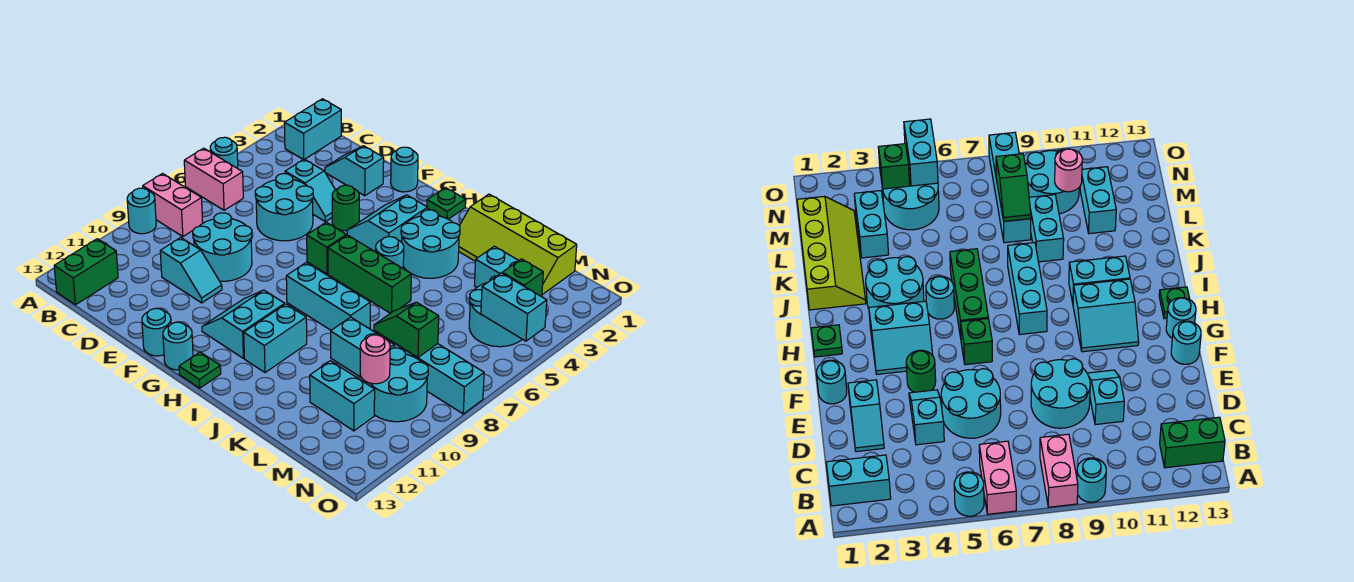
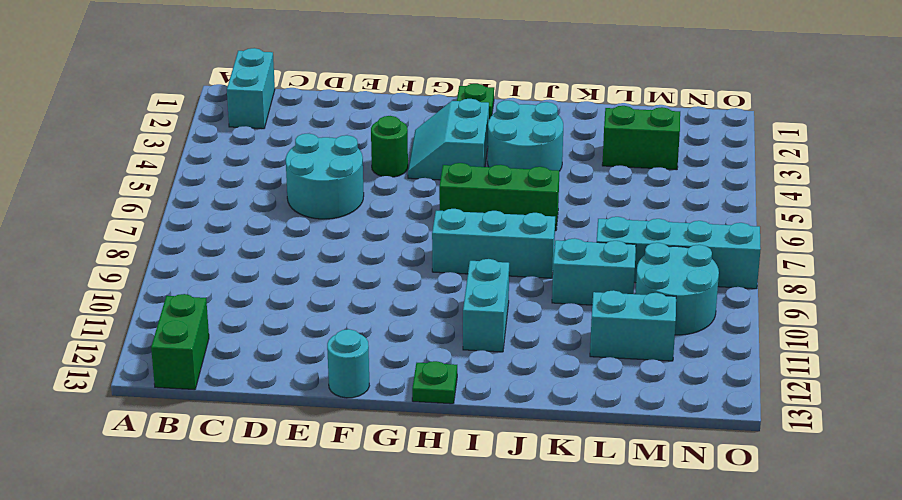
green brick L3:M3 level 1 -> cyan brick L3:M3 level 1
none -> cyan round brick A5 level 1
none -> pink brick A6:B6 level 1
none -> pink brick A8:B8 level 1
none -> cyan round brick A9 level 1

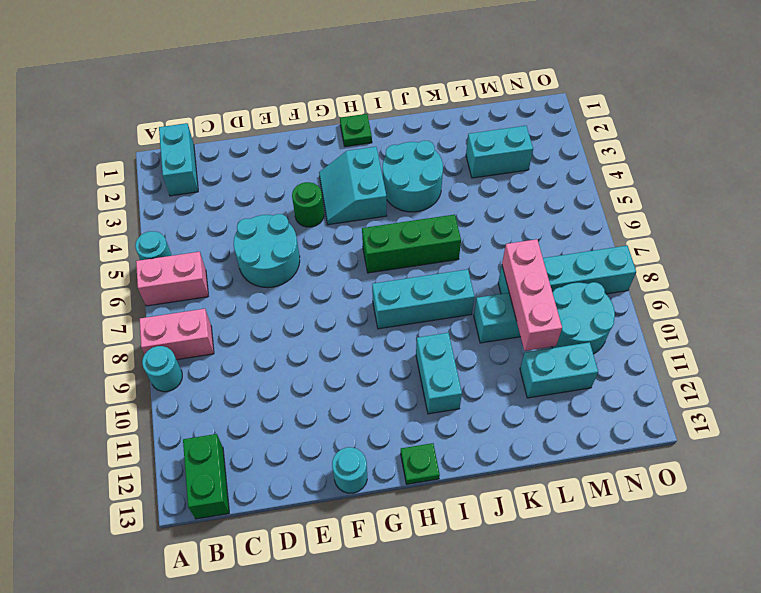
pink brick L8:L10 level 2 -> green slope L8:M8 level 2 top M
none -> cyan slope D2:E2 level 1 top E
none -> cyan slope D4:E4 level 1 top D
none -> cyan round brick D8:E9 level 1
none -> cyan slope D10:E10 level 1 top D

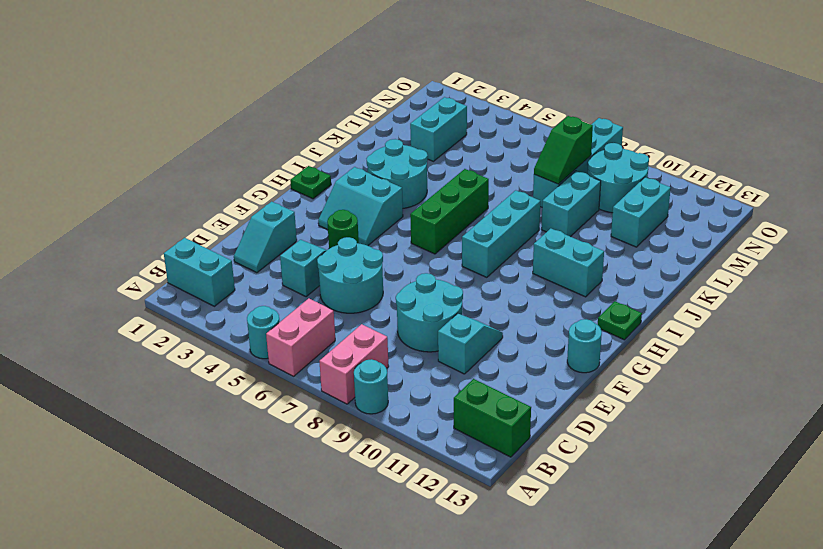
none -> cyan round brick F1 level 1
none -> green brick G6 level 1
none -> cyan slope G10:H11 level 1 top H
none -> cyan round brick G13 level 1

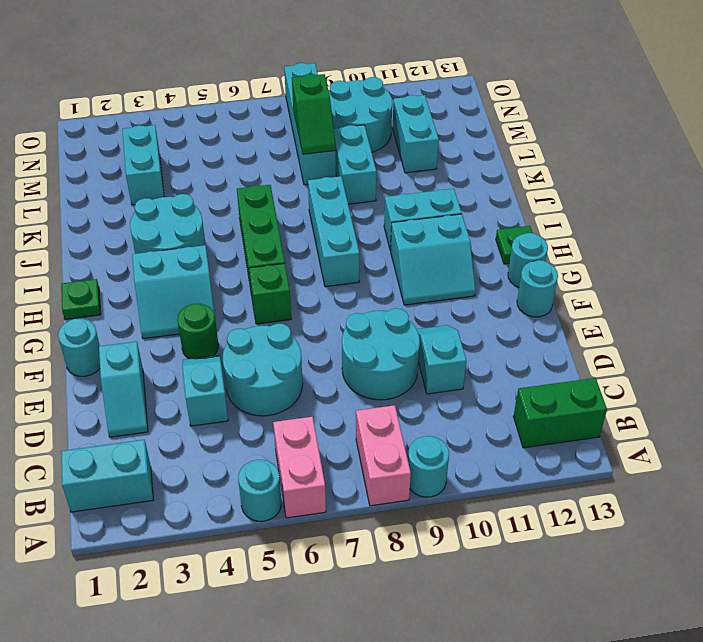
none -> cyan round brick I5 level 1
none -> lime slope J1:M2 level 1 top 1
none -> cyan round brick M4:N5 level 1
none -> pink round brick M10 level 2

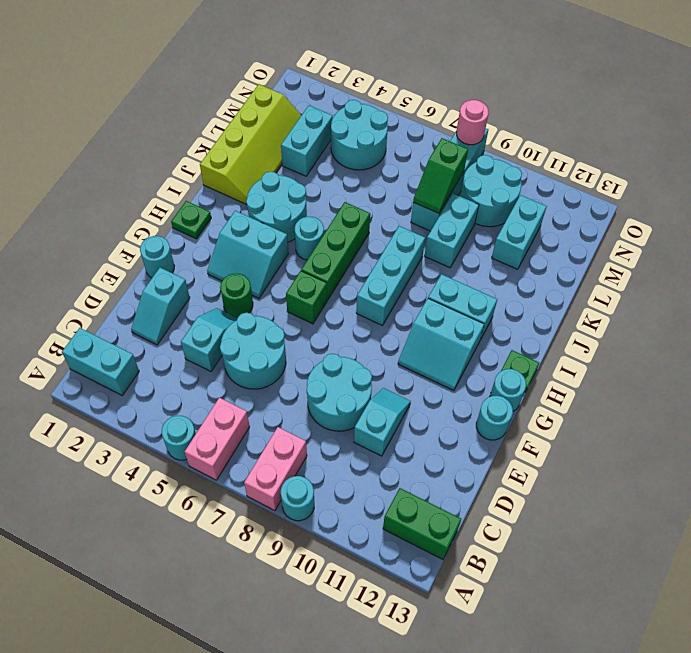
pink round brick O8 level 2 -> pink round brick M10 level 2
none -> green brick N4 level 2
none -> cyan brick N5:O5 level 2

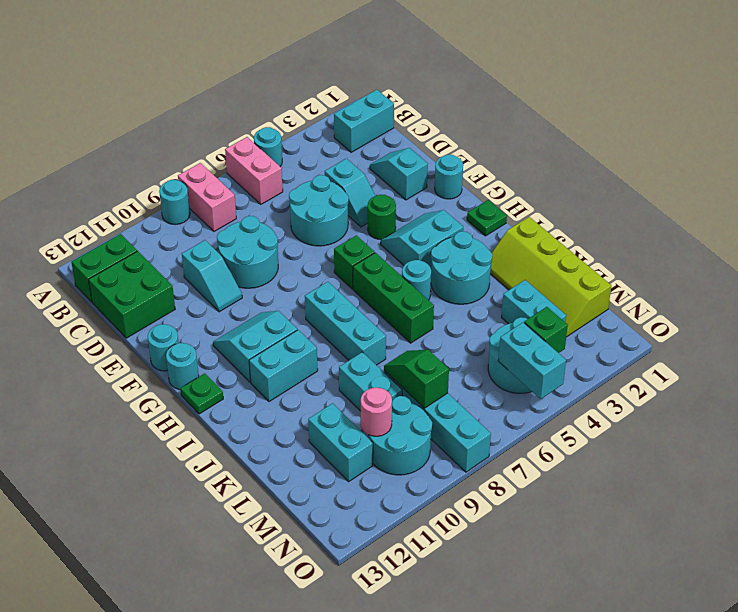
green brick C12:D13 level 1 -> none

